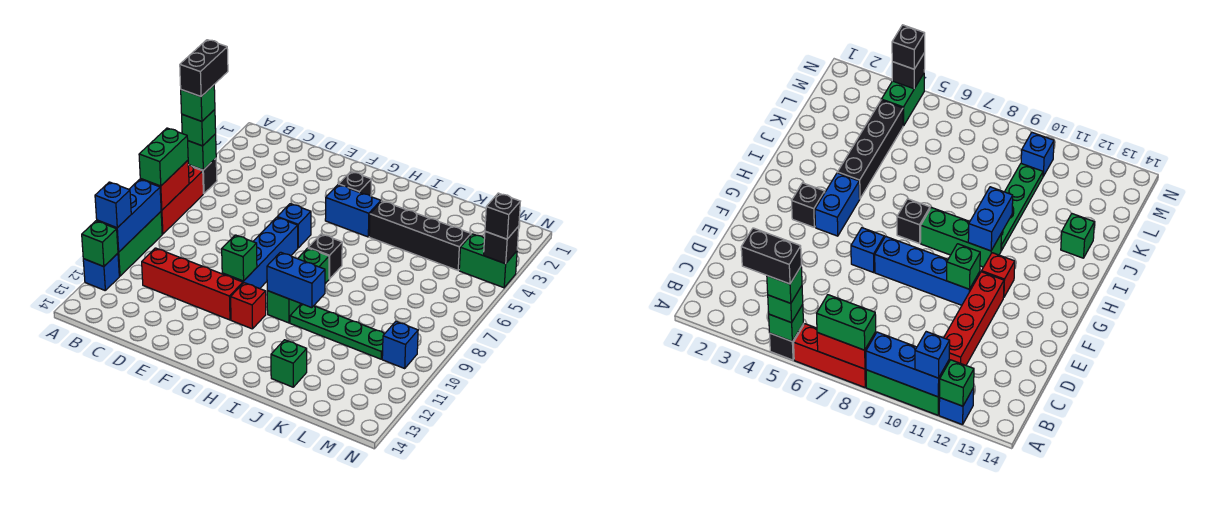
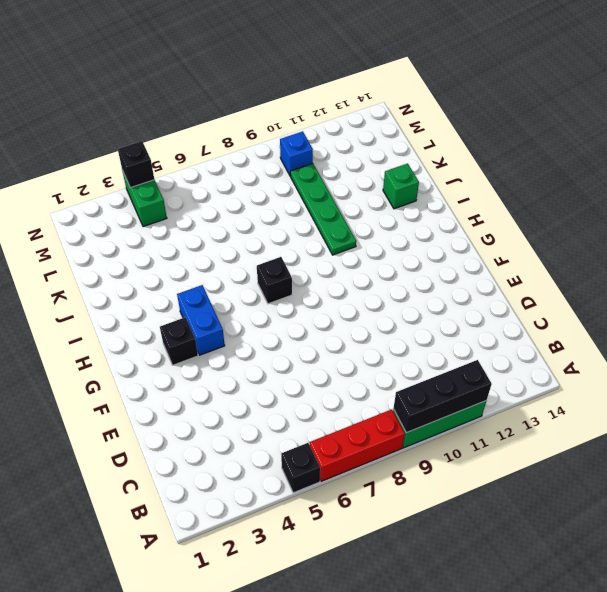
black brick A9:A11 level 2 -> blue brick A9:A11 level 2
none -> blue brick A12 level 1
none -> red brick C11:F11 level 1
none -> blue brick F6 level 1
none -> blue brick F7:F10 level 1

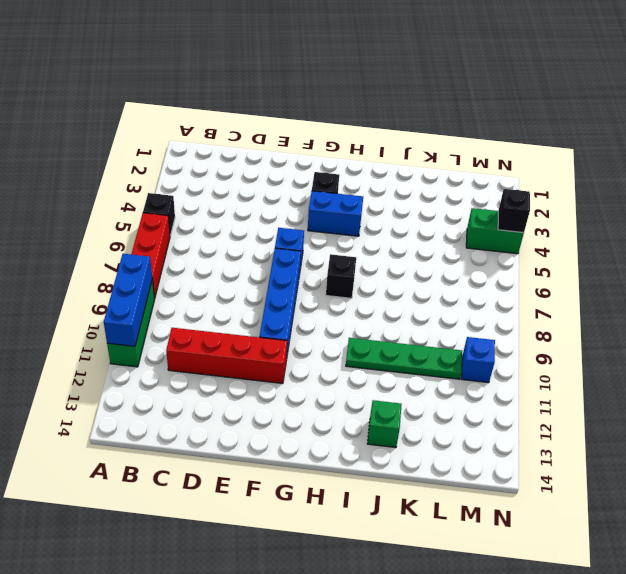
none -> blue brick A12 level 1
none -> red brick G11 level 1
none -> green brick H8:H10 level 1
none -> black brick I4:L4 level 1

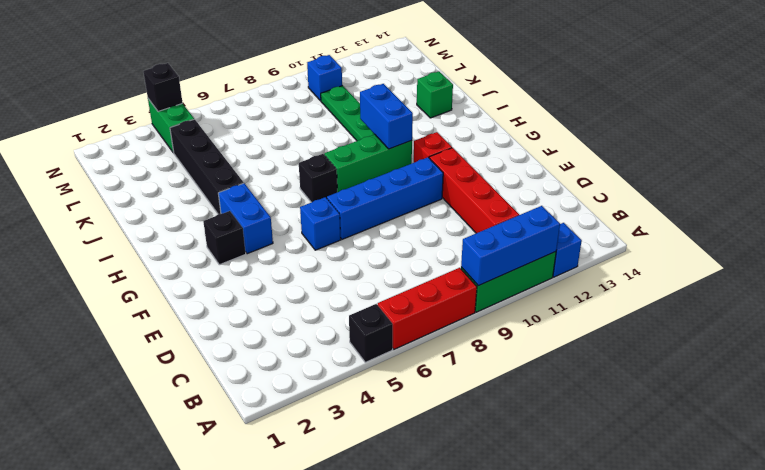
none -> green brick A5 level 2
none -> red brick A7:A8 level 2
none -> green brick A12 level 2
none -> green brick F10 level 2

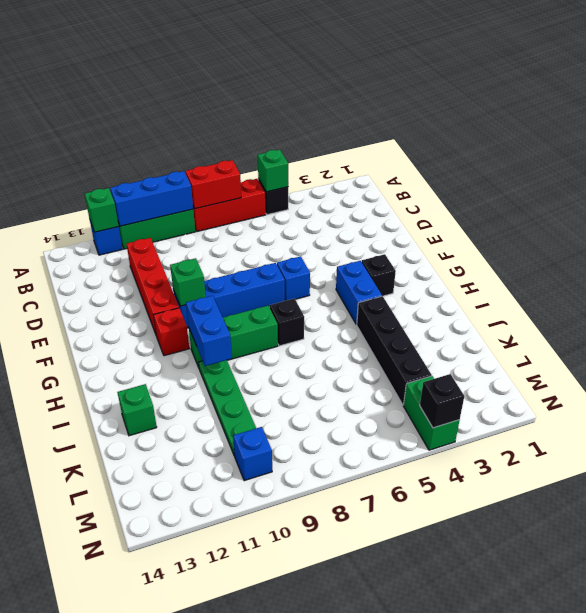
none -> green brick A5 level 3
none -> green brick A7:A8 level 3
none -> blue brick A11 level 3
none -> black brick N4 level 3

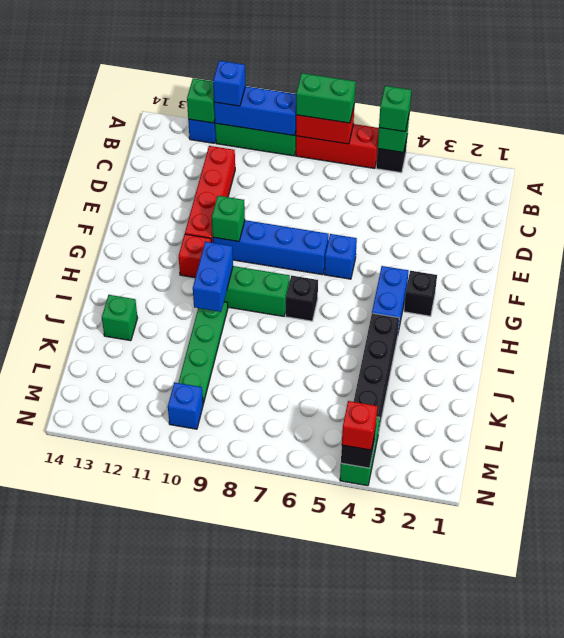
red brick N4 level 3 -> black brick N4 level 3
none -> green brick A5 level 4
none -> black brick A4:A5 level 5

